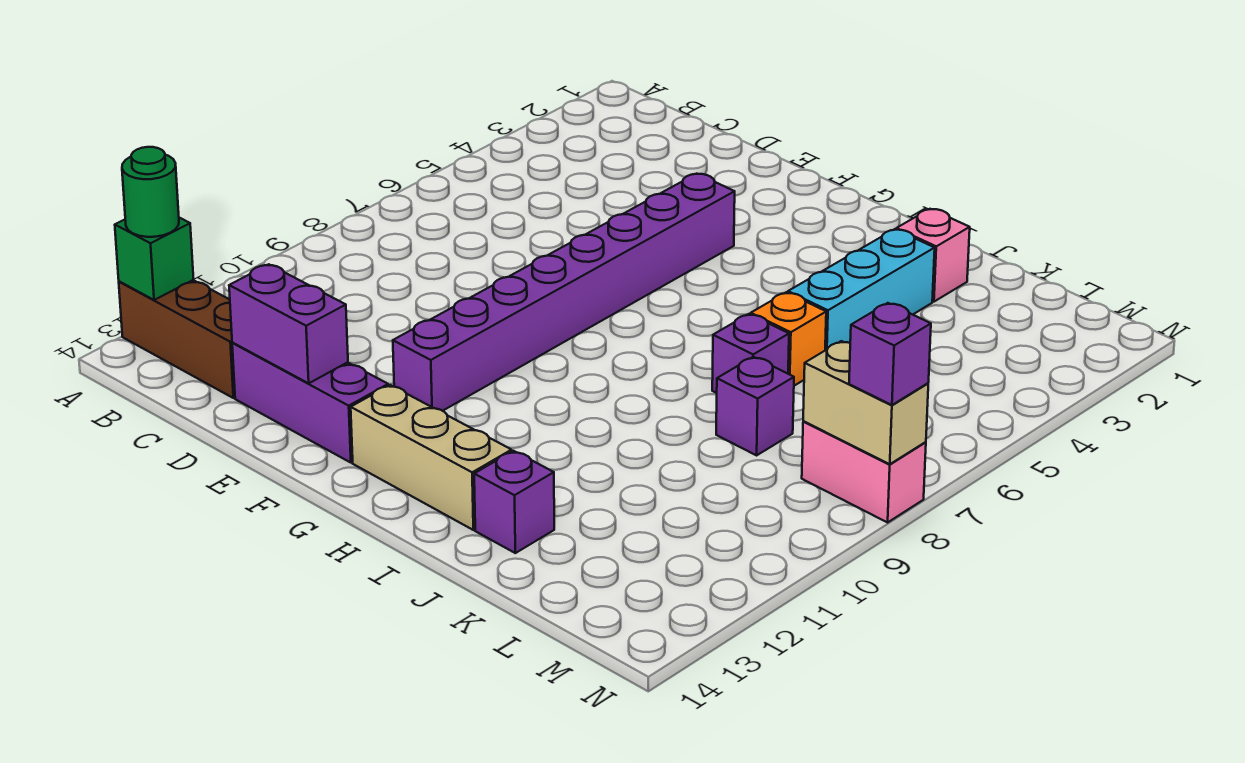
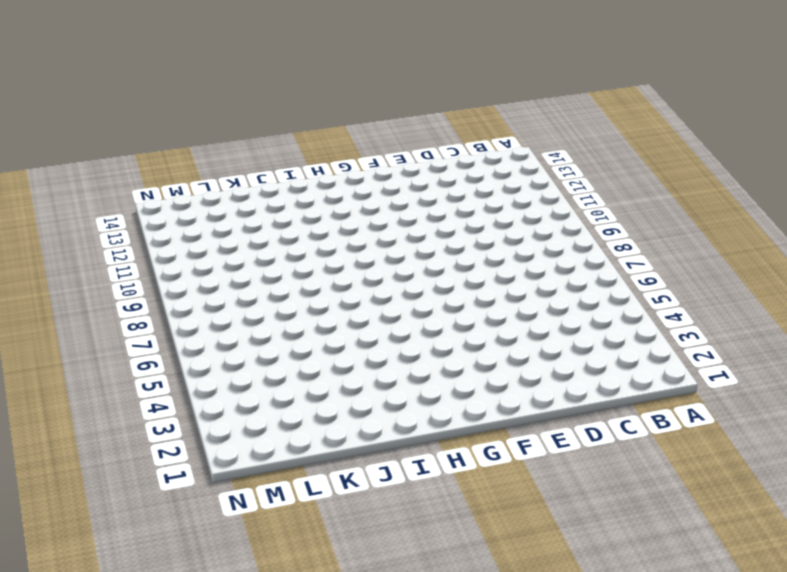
none -> brown brick A13:C13 level 1
none -> purple brick D13:F13 level 1
none -> purple brick F4:F11 level 1

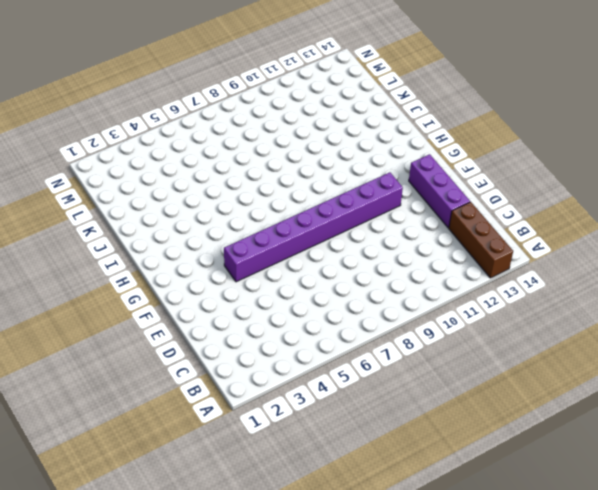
none -> tan brick G13:I13 level 1
none -> pink brick J2 level 1
none -> cyan brick J3:J5 level 1

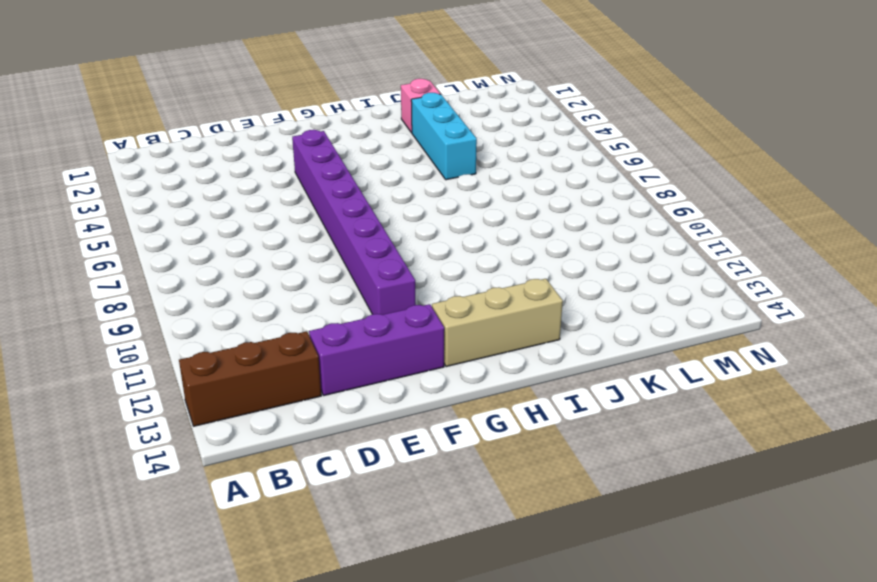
none -> orange brick J6 level 1
none -> purple brick J7 level 1
none -> purple brick J13 level 1

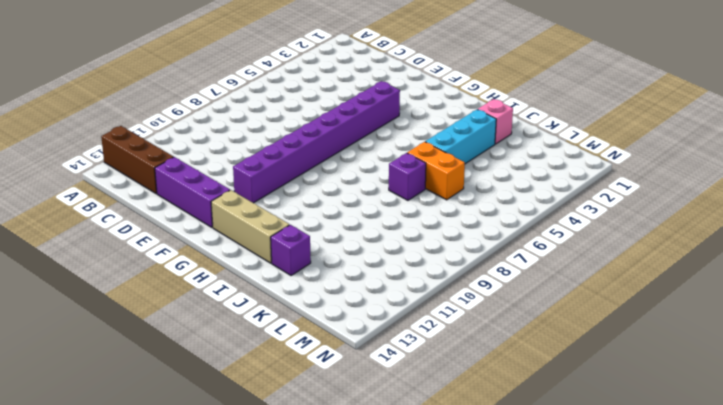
orange brick J6:K6 level 1 -> orange brick J6 level 1
none -> purple brick K8 level 1
none -> pink brick M8:N8 level 1
none -> green brick A13 level 2

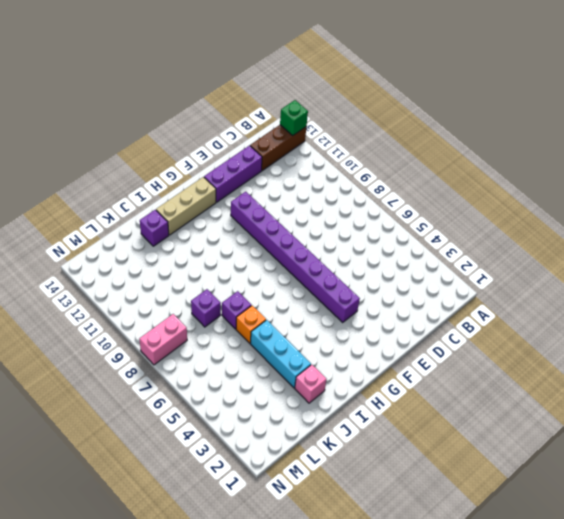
none -> purple brick D13:E13 level 2
none -> tan brick M8:N8 level 2
none -> green round brick A13 level 3

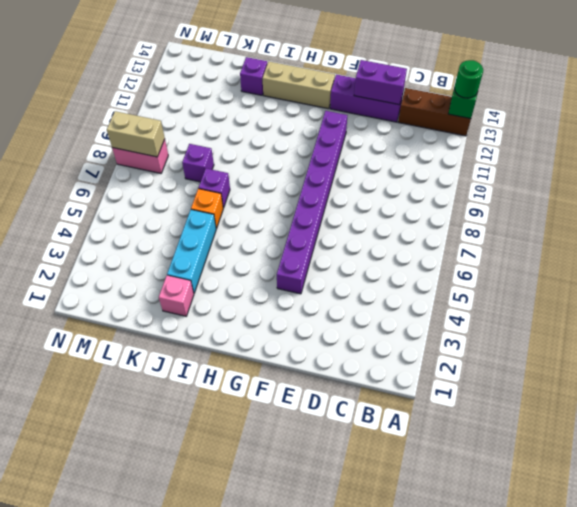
none -> purple brick N8 level 3

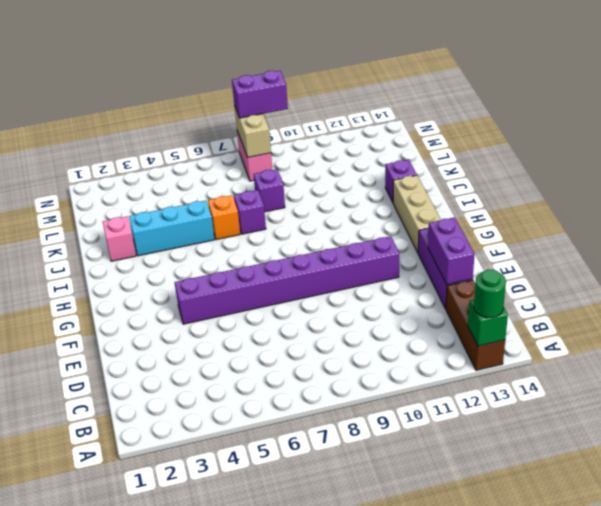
purple brick N8:N9 level 3 -> purple brick N8 level 3

